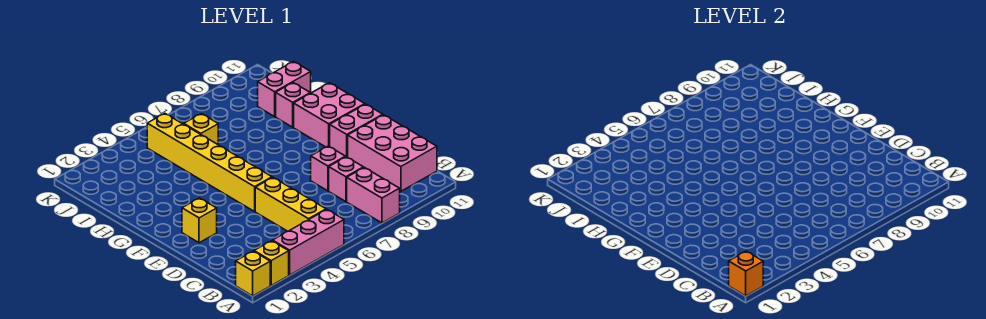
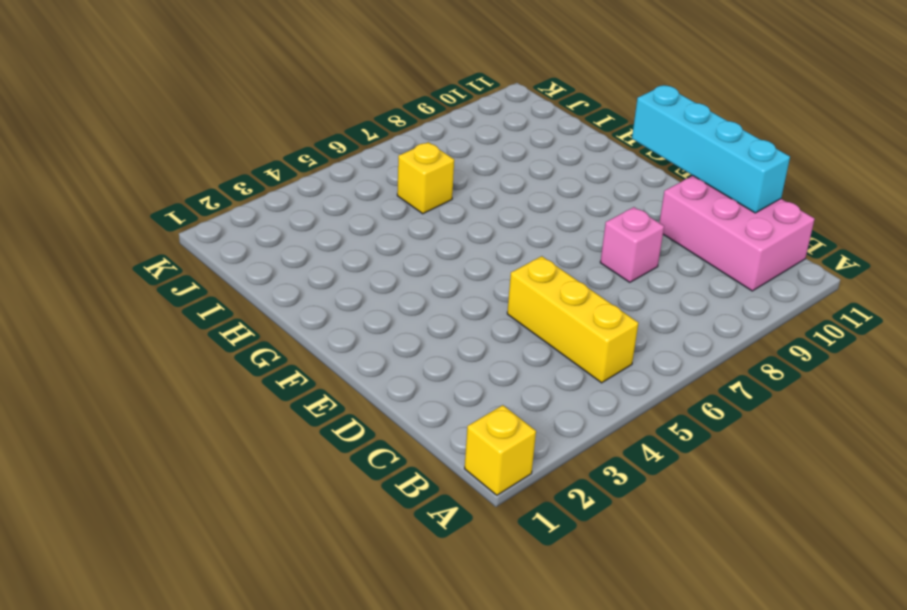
cyan brick C11:F11 level 2 -> none
none -> yellow brick A2 level 1
none -> pink brick A3:A5 level 1
none -> pink brick A8:B8 level 1

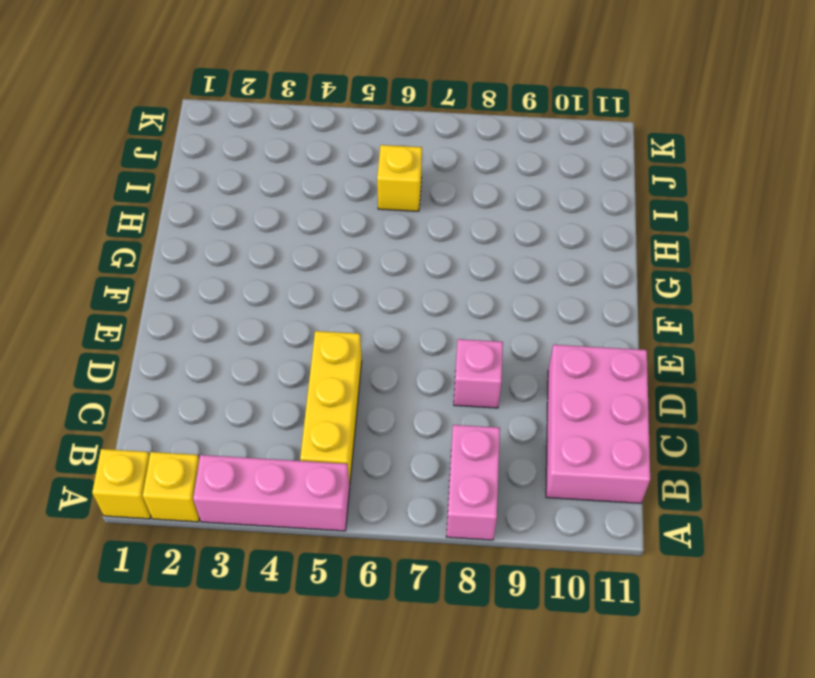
none -> pink brick C8 level 1
none -> yellow brick E2 level 1
none -> yellow brick E5:J5 level 1

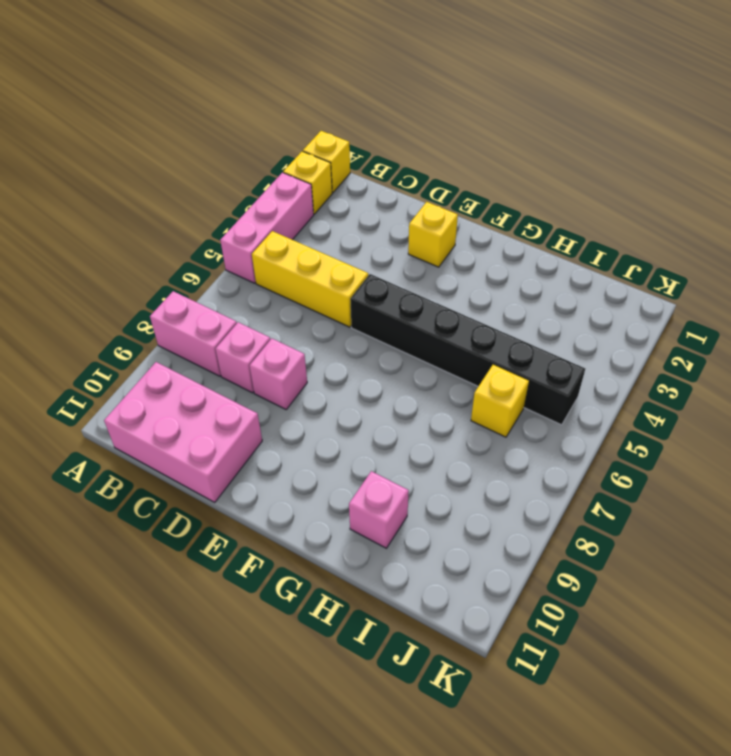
black brick E5:J5 level 1 -> yellow brick E5:J5 level 1
none -> pink brick E10:E11 level 1
none -> pink brick F10:G11 level 1
none -> pink brick I10:I11 level 1

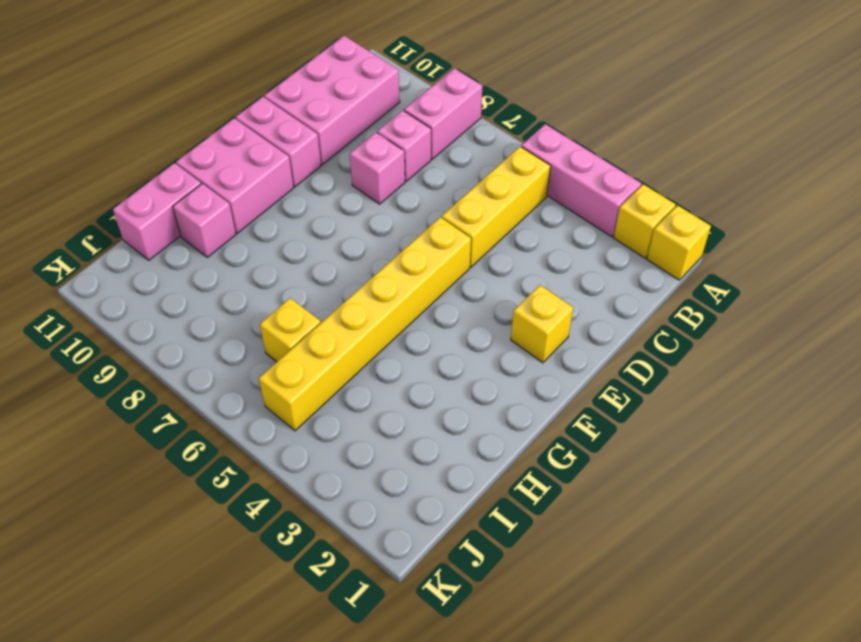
pink brick H11:I11 level 1 -> pink brick I10:I11 level 1
none -> orange brick A1 level 2

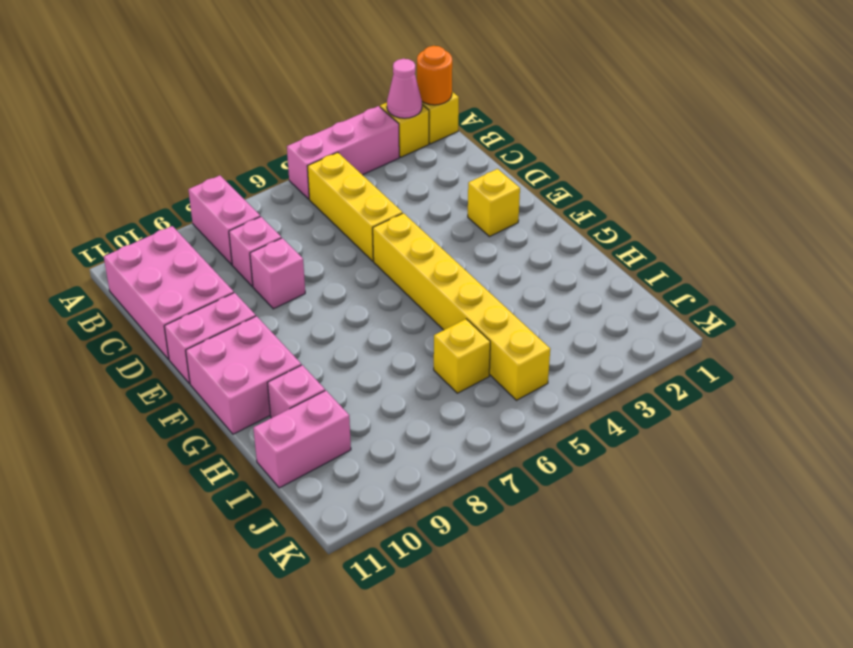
orange round brick A1 level 2 -> orange brick A1 level 2
pink cone A2 level 2 -> none

